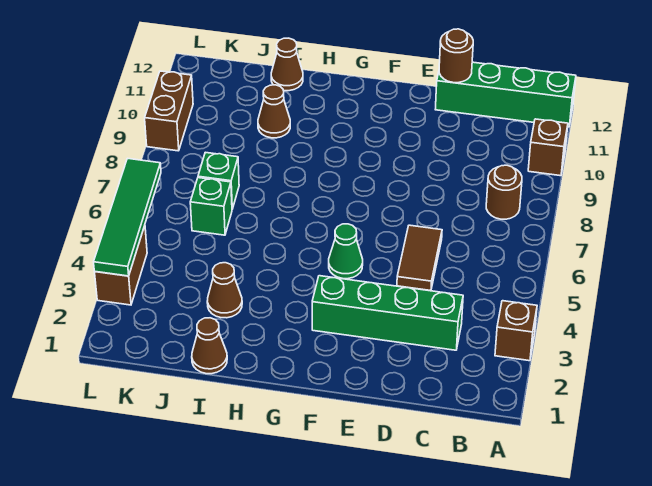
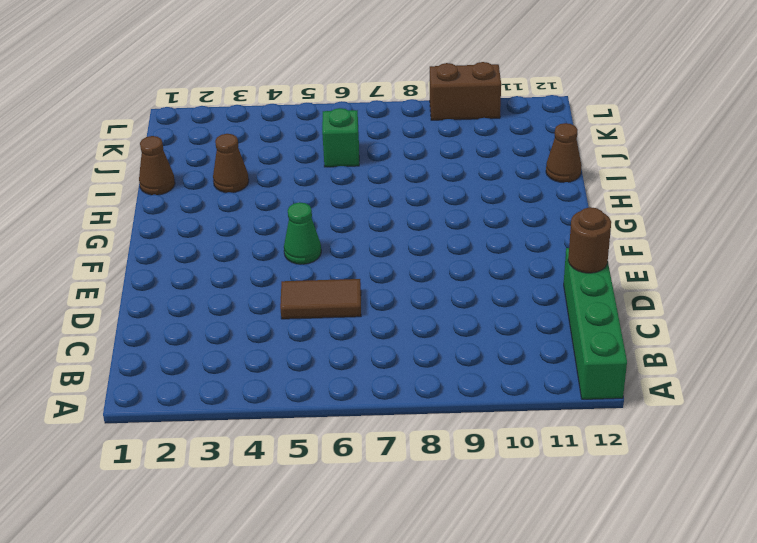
none -> brown brick A3 level 1
none -> brown brick A10 level 1
none -> brown round brick B8 level 1

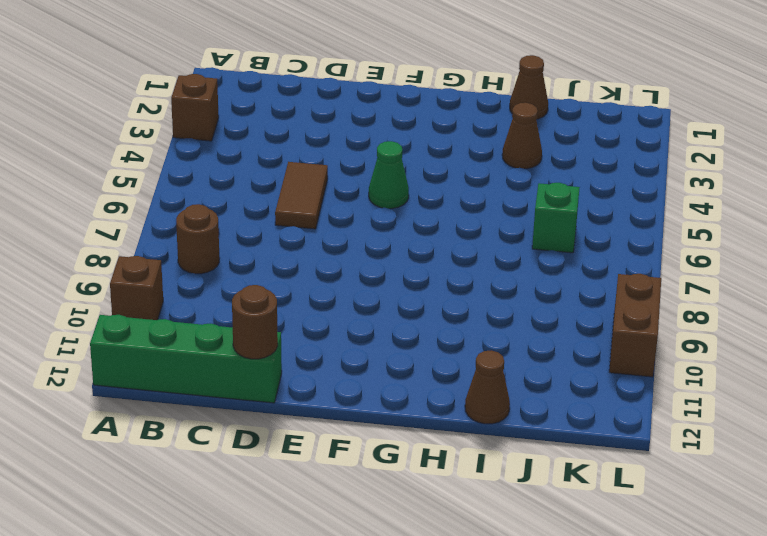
none -> green brick C3:F3 level 1
none -> brown cone I10 level 1
none -> green brick J7 level 1

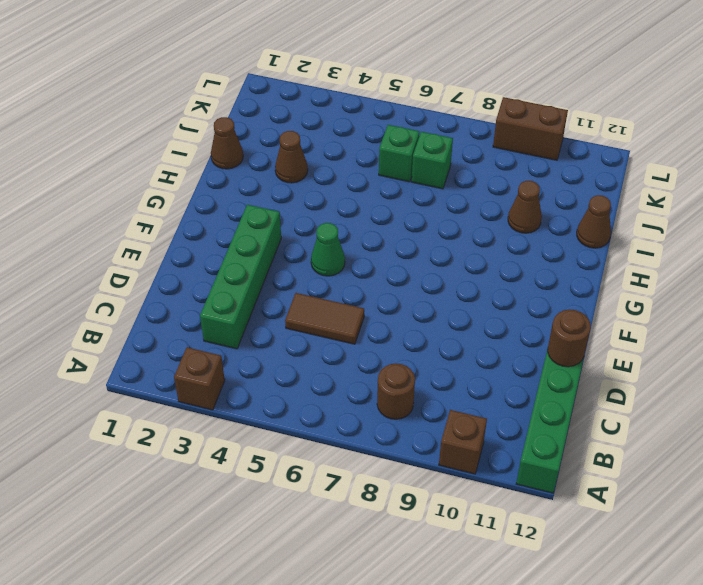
none -> brown brick L3:L4 level 1
none -> green tile L3:L6 level 2

